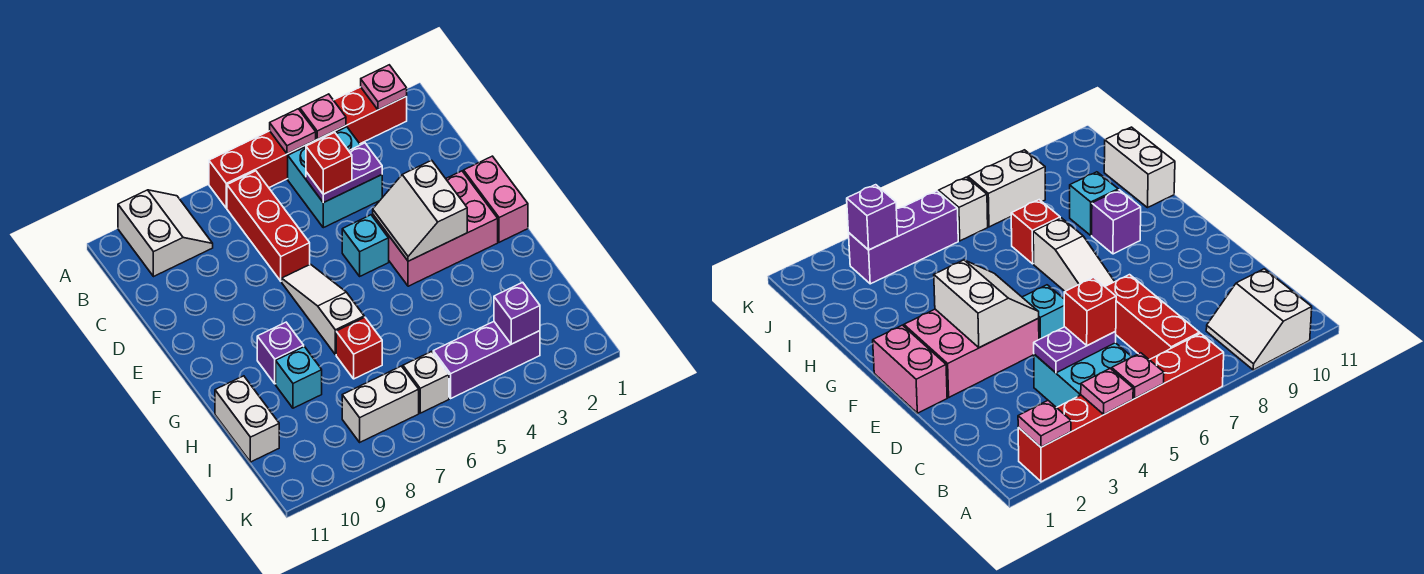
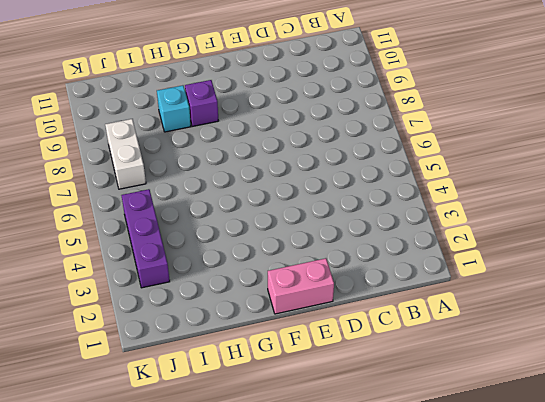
none -> red brick A2:A7 level 1
none -> white slope A9:B10 level 1 top 10
none -> cyan brick B4:C5 level 1

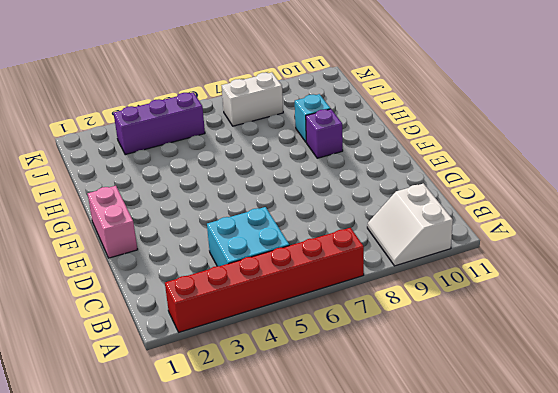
none -> red brick B7:D7 level 1
none -> pink brick E2:F4 level 1
none -> cyan brick E5 level 1

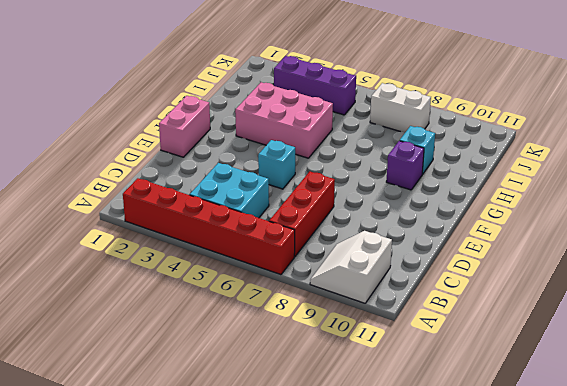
pink brick G3:H5 level 1 -> pink brick E2:F4 level 1
none -> white slope E7:G7 level 1 top G
none -> red brick H7 level 1
none -> white brick H11:I11 level 1

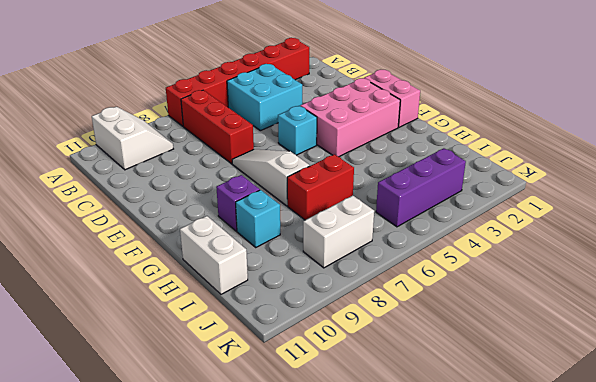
red brick H6:H7 level 1 -> red brick H7 level 1
none -> white brick J6 level 1
none -> pink plate A2 level 2
none -> pink plate A4 level 2

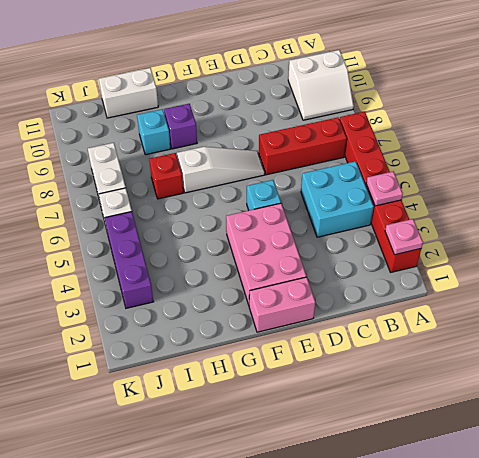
none -> pink plate A5 level 2
none -> purple plate C4:C5 level 2
none -> white slope E3:F4 level 2 top 3

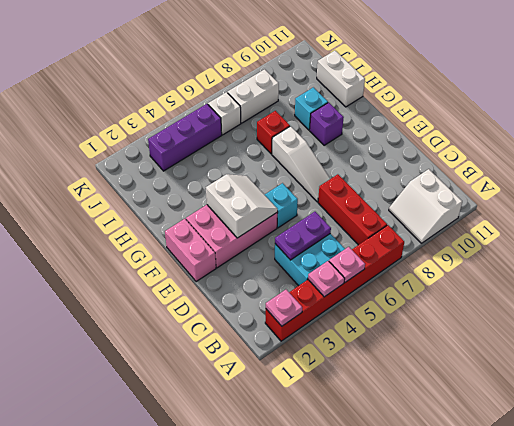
none -> purple brick J3 level 2
none -> red brick C5 level 3

